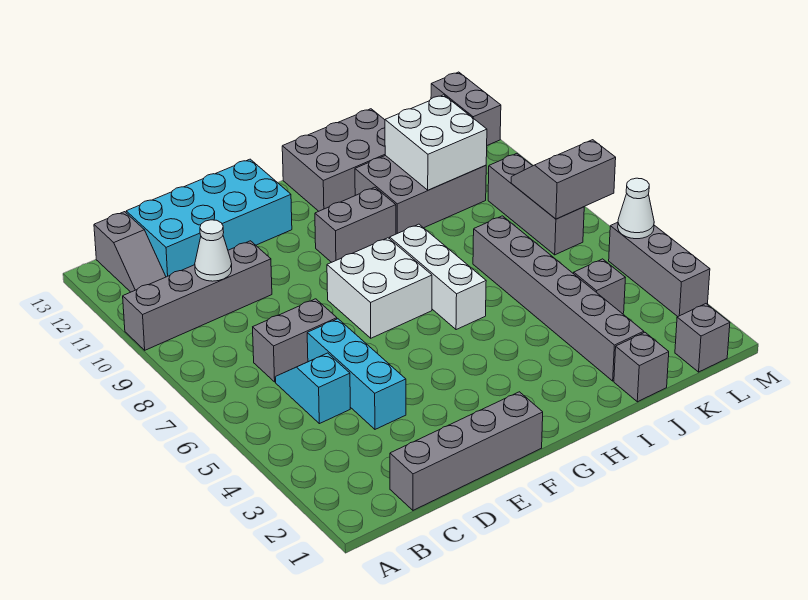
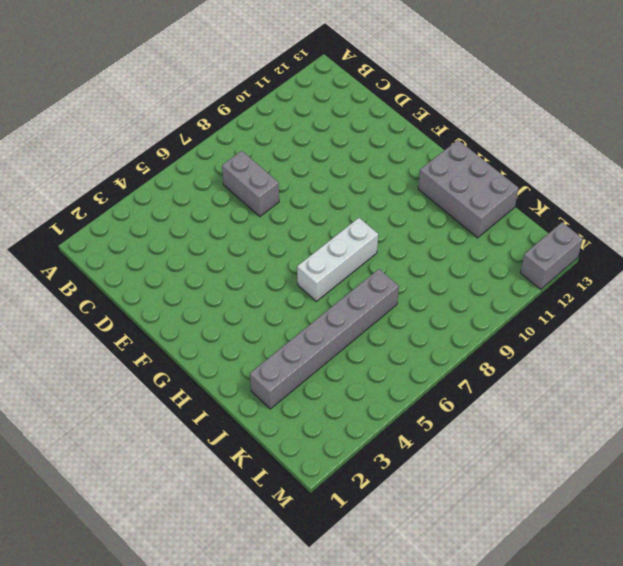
none -> grey brick A10:D10 level 1
none -> grey slope B12:B13 level 1 top 13
none -> grey brick C1:F1 level 1

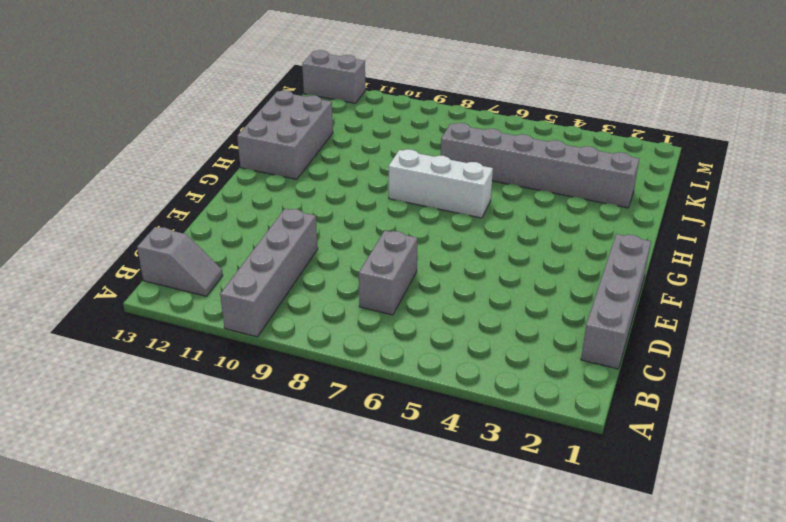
none -> cyan slope C5:C6 level 1 top 5
none -> cyan brick C12:F13 level 1
none -> cyan brick D4:D6 level 1

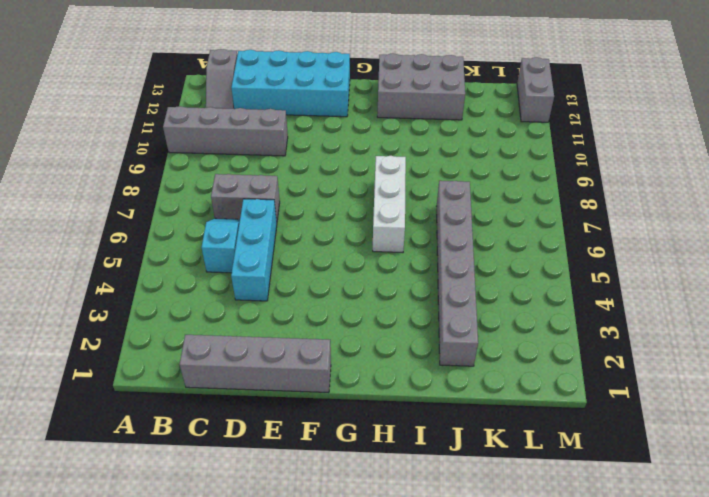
none -> white brick F7:G8 level 1
none -> grey brick G10:H10 level 1
none -> grey brick I10:K11 level 1

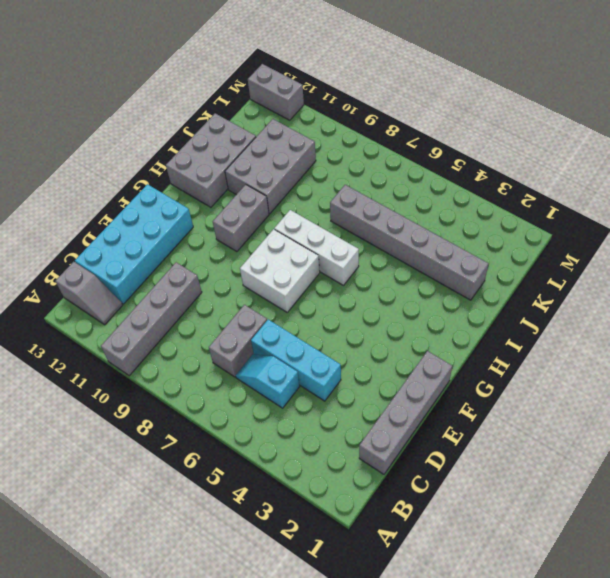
none -> grey brick J1 level 1
none -> grey brick K4 level 1
none -> grey brick L1 level 1

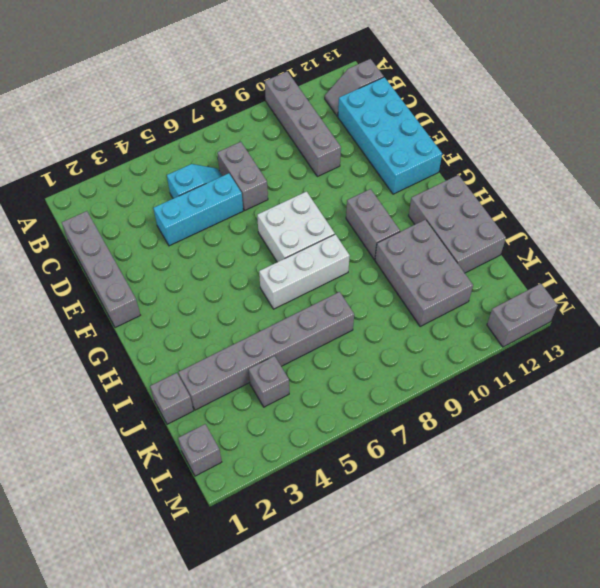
none -> grey brick L7:L9 level 1
none -> grey brick M3:M5 level 1
none -> white cone C10 level 2

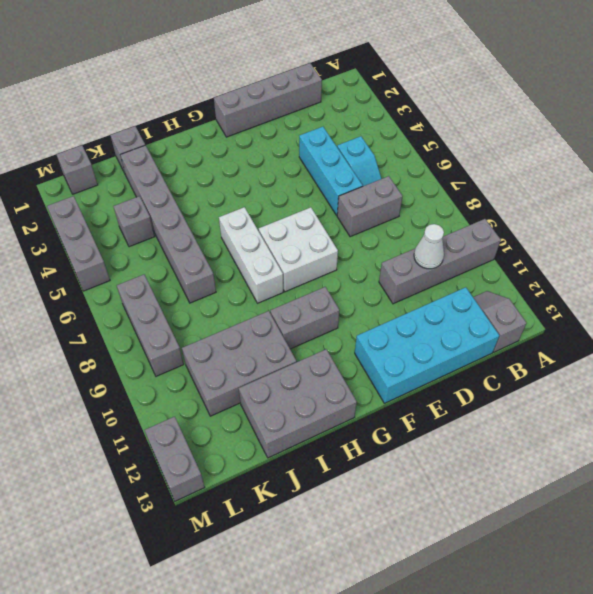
none -> white brick J10:K11 level 2
none -> grey slope L7:M8 level 2 top 7
none -> white cone M5 level 2

